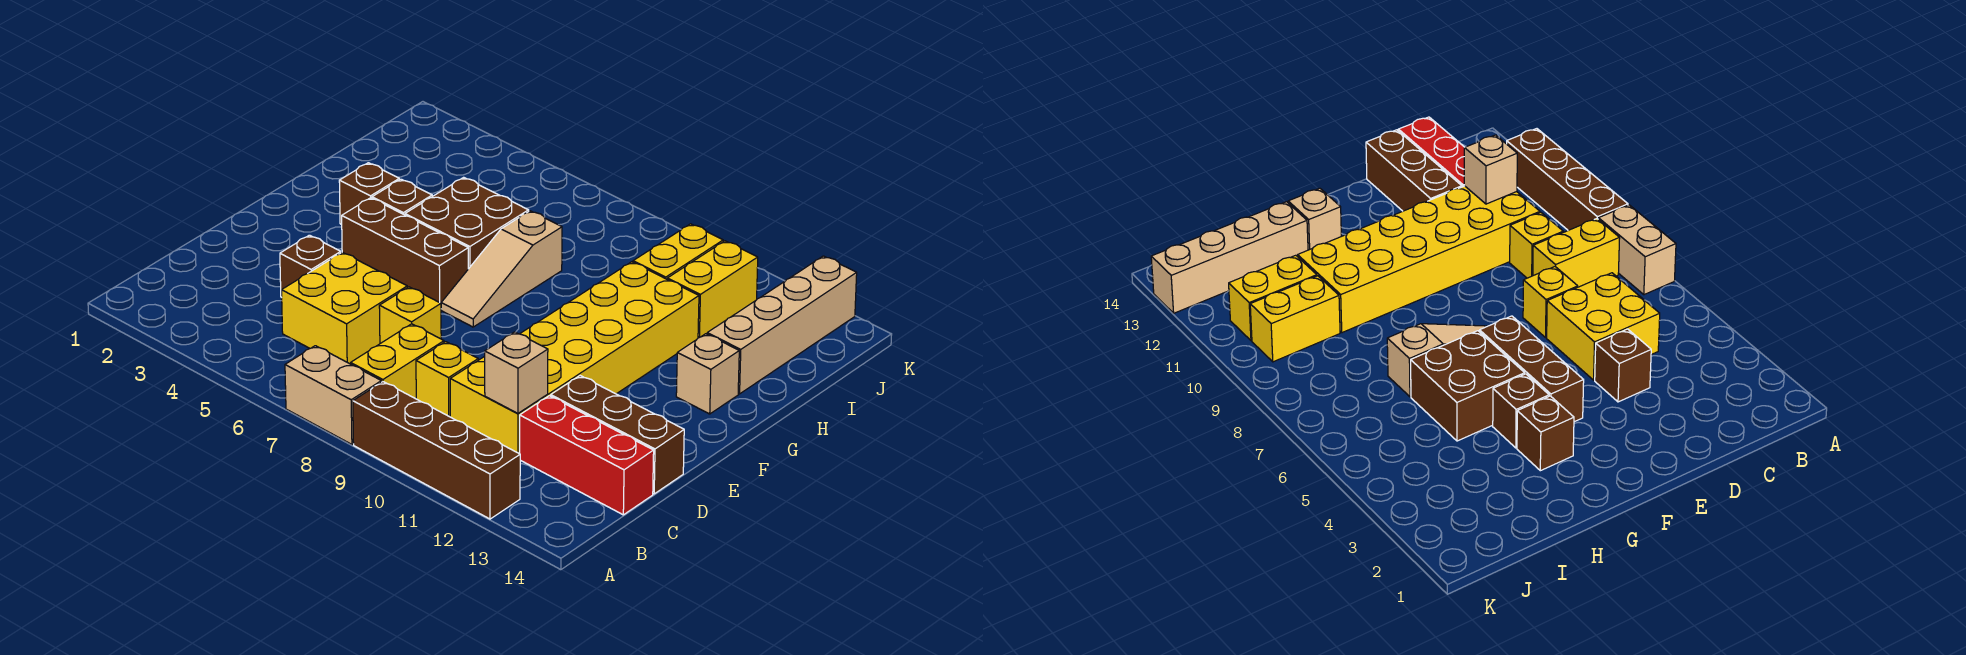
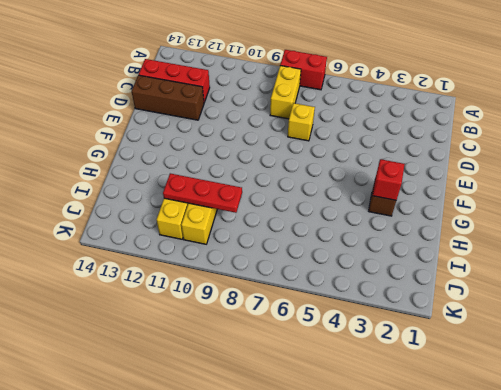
red brick A7:A8 level 1 -> tan brick A7:A8 level 1
red brick G3 level 2 -> none
red plate I9:I11 level 2 -> none
none -> brown brick A9:A12 level 1
none -> yellow brick C5:D6 level 1
none -> yellow brick C9 level 1

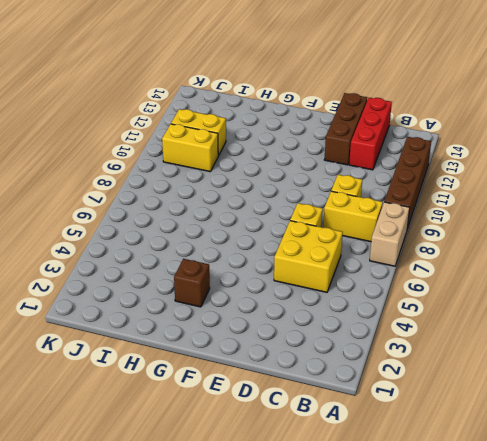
none -> yellow brick C10:H11 level 1
none -> brown brick D4 level 1
none -> brown brick F4:F6 level 1

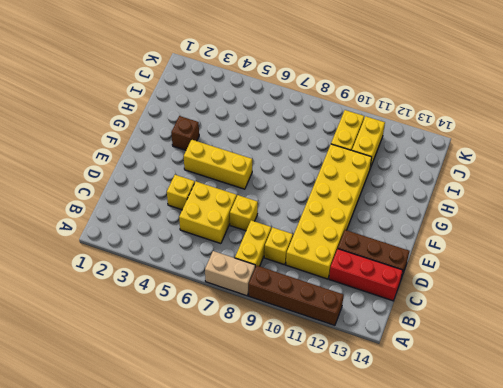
yellow brick D4 level 1 -> brown brick D4 level 1
yellow brick F4:F6 level 1 -> brown brick F4:F6 level 1
none -> tan slope F7:H7 level 1 top H
none -> brown brick G4 level 1
none -> brown brick G5:H6 level 1

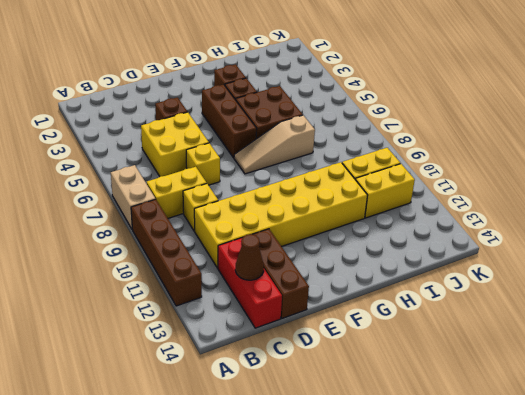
brown cone C13 level 2 -> none
none -> tan brick G13 level 1
none -> tan brick H13:K13 level 1
none -> tan brick C11 level 2

